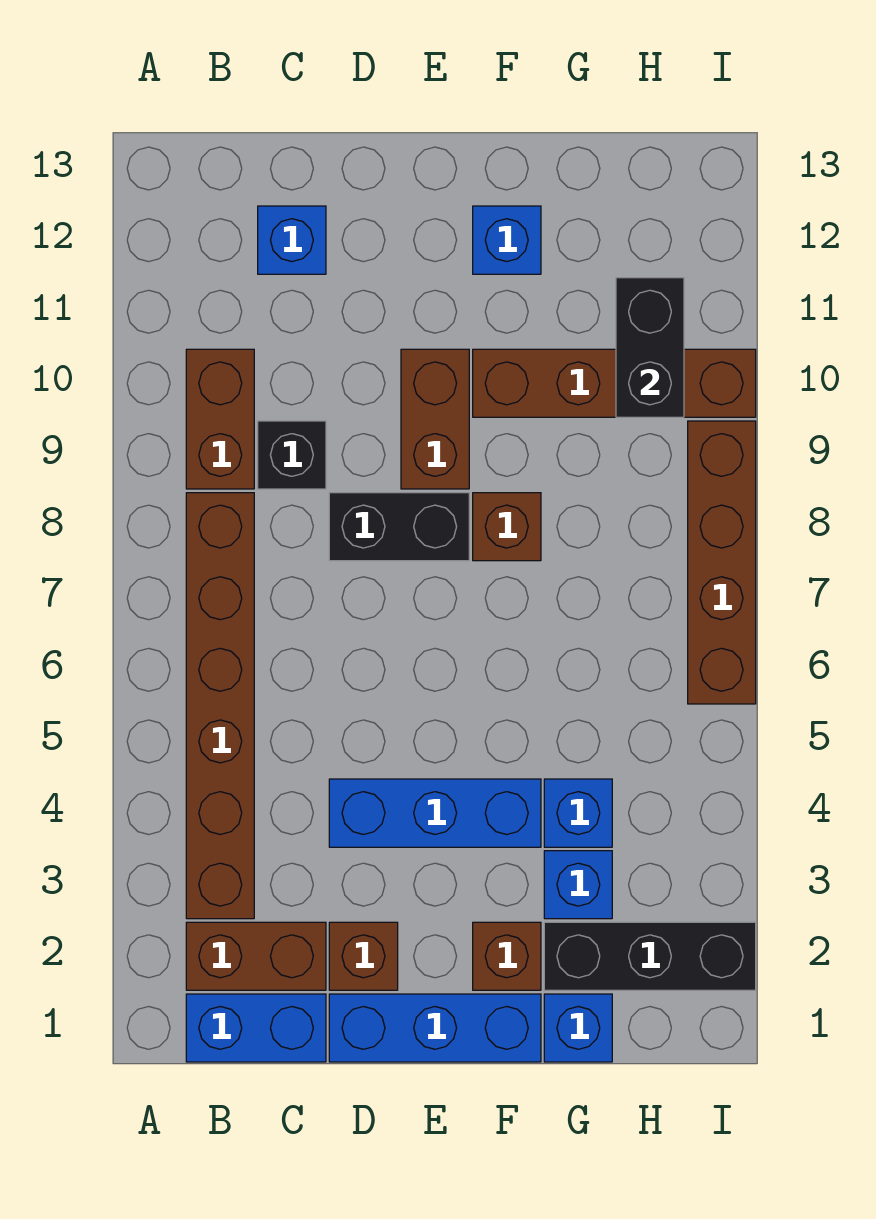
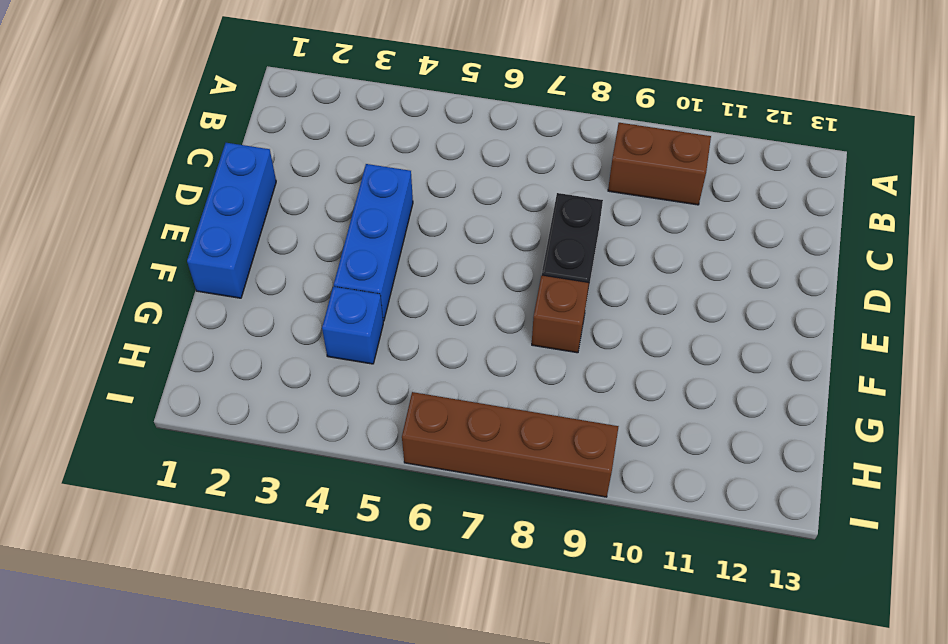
none -> blue brick B1:C1 level 1
none -> brown brick B2:C2 level 1
none -> brown brick B3:B8 level 1

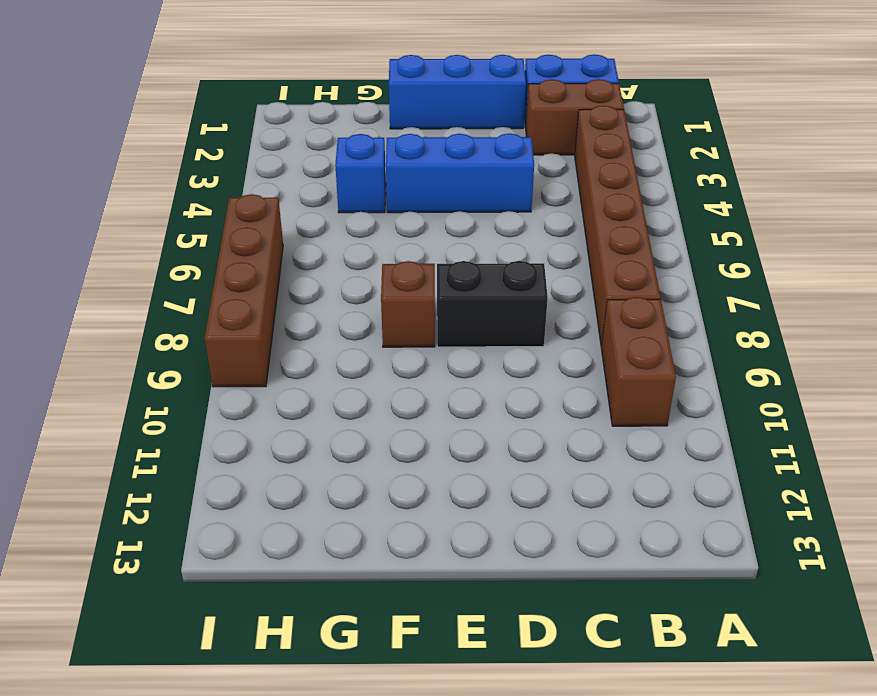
none -> black brick C9 level 1
none -> blue brick C12 level 1
none -> brown brick D2 level 1

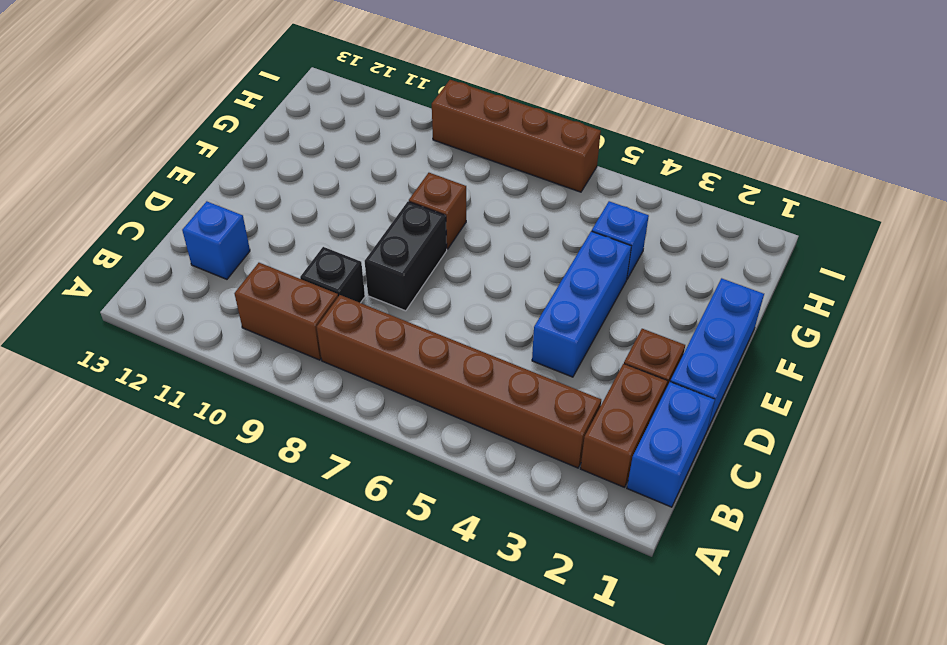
none -> brown brick E9:E10 level 1
none -> brown brick F2 level 1
none -> brown brick F10:I10 level 1

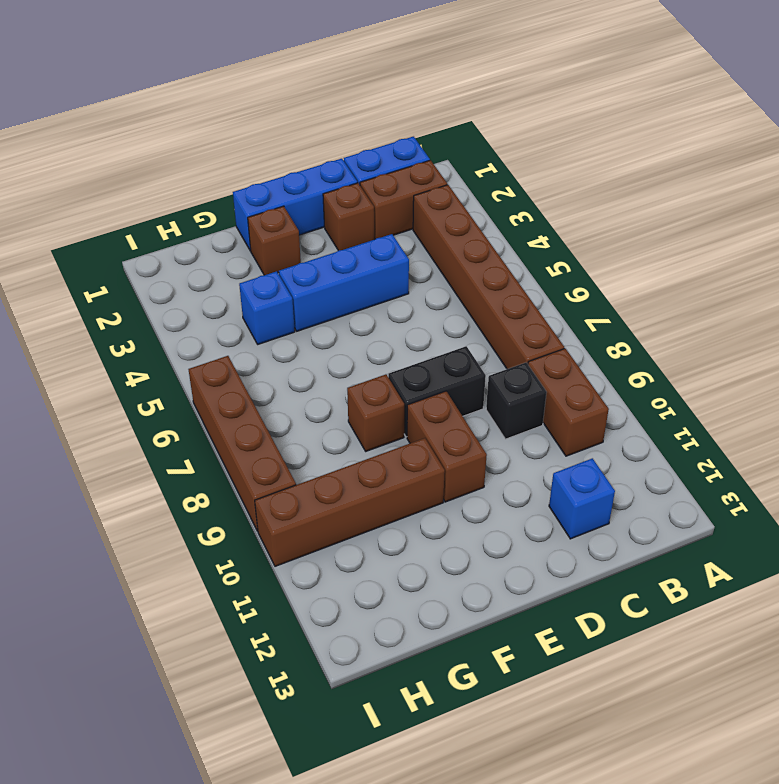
none -> blue brick F12 level 1
none -> blue brick G1 level 1
none -> black brick G2:I2 level 1

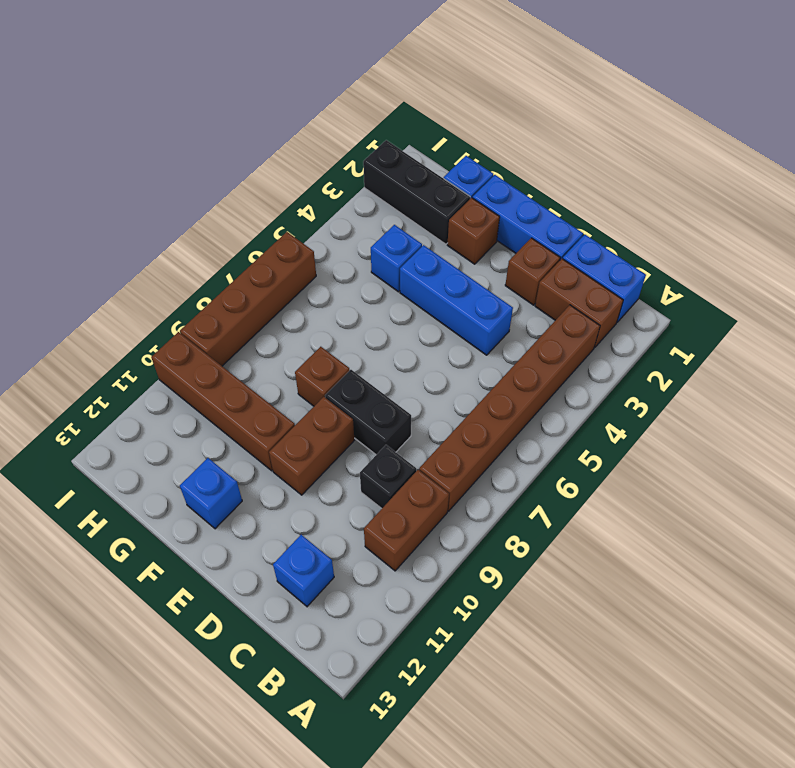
none -> blue brick G3 level 1
none -> black brick H10:H11 level 2

